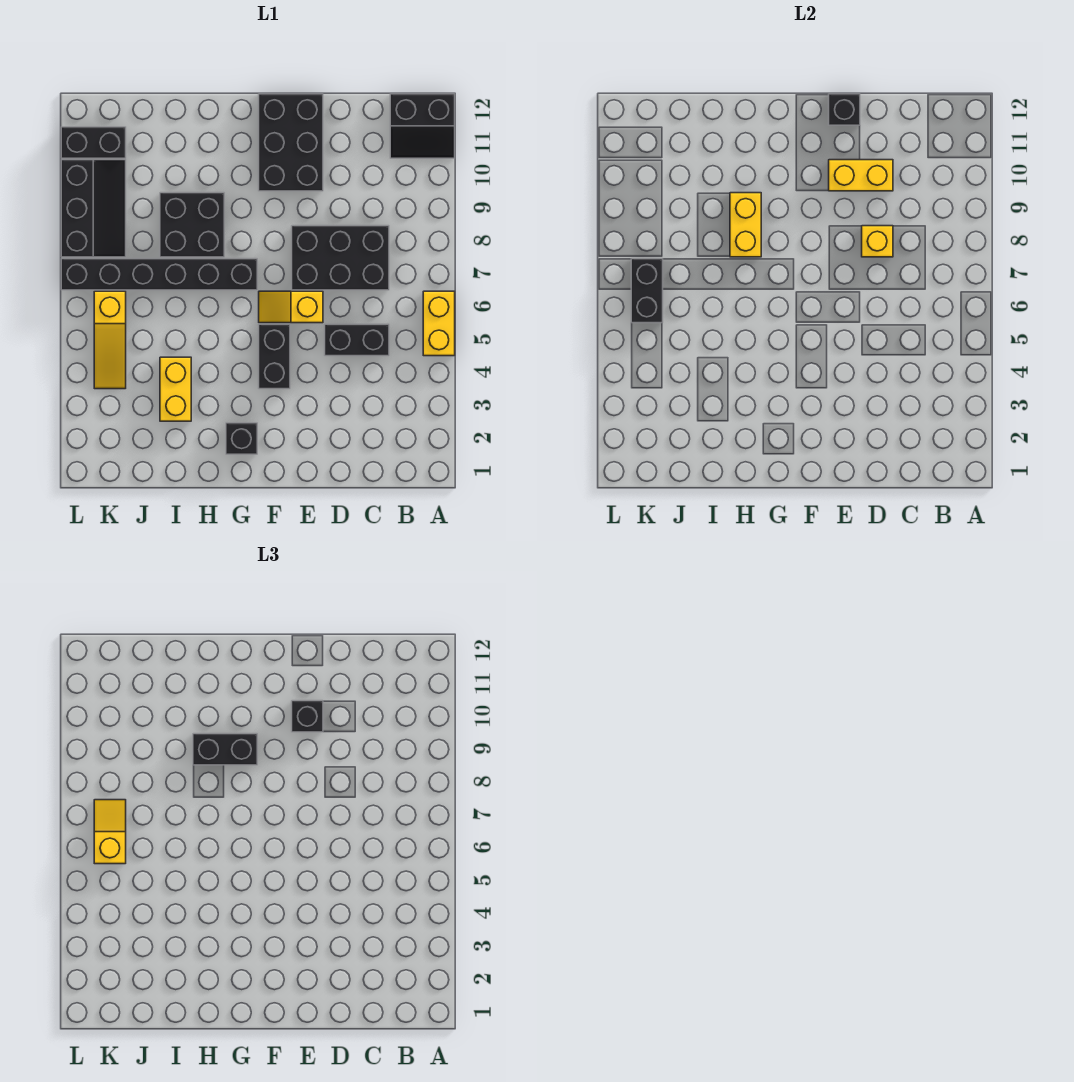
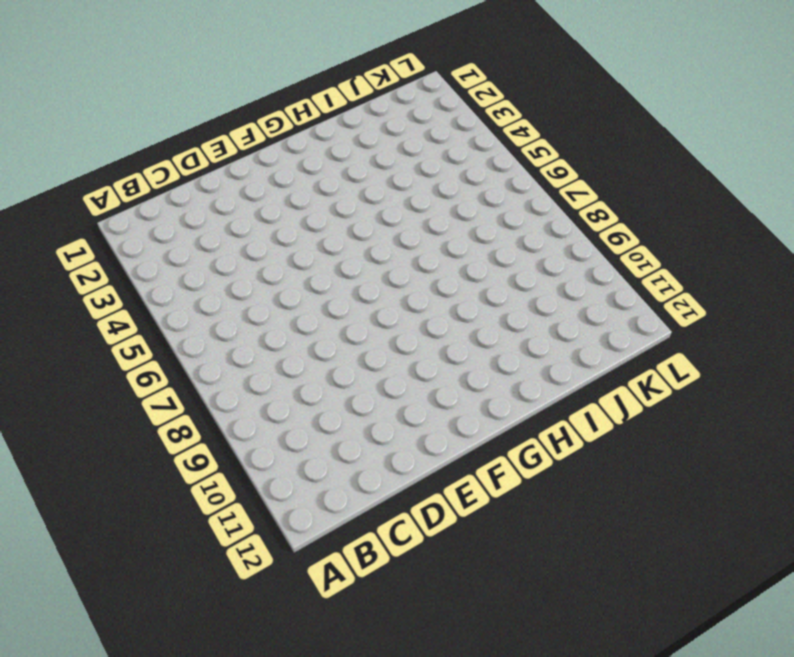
none -> yellow brick A5:A6 level 1
none -> black slope A11:B12 level 1 top 12
none -> black brick C5:D5 level 1

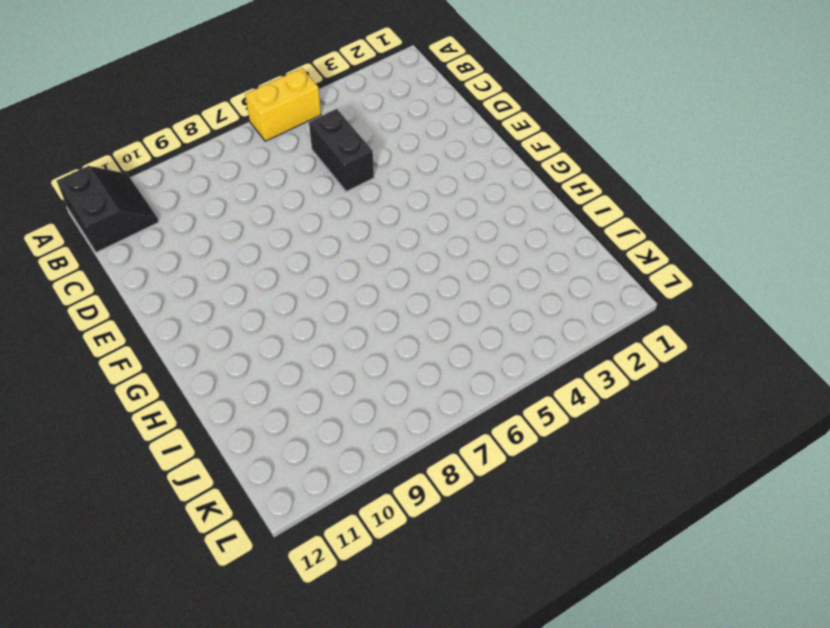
none -> black brick C7:E8 level 1
none -> yellow slope E6:F6 level 1 top E
none -> black brick E10:F12 level 1

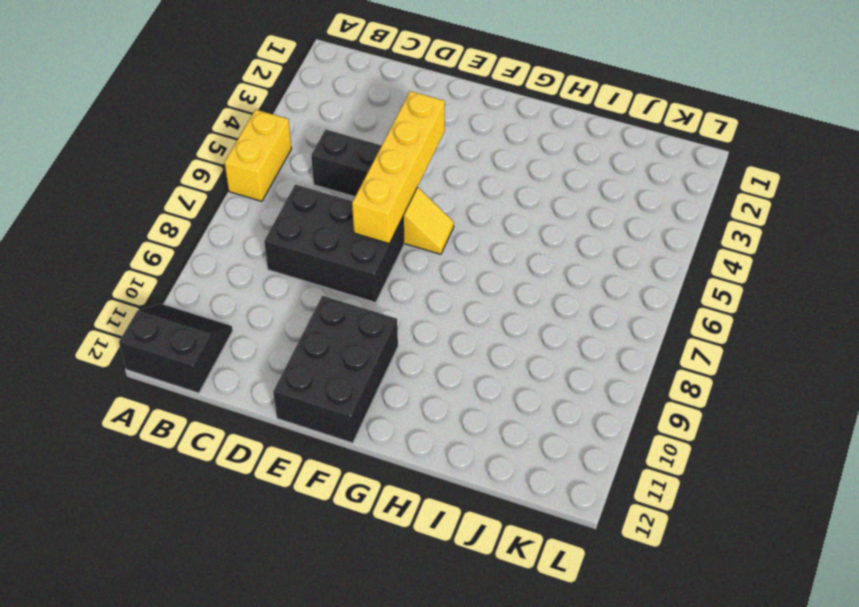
yellow brick E4:E7 level 2 -> none
none -> black brick F4:F5 level 1
none -> black brick G2 level 1
none -> black brick G7:L7 level 1

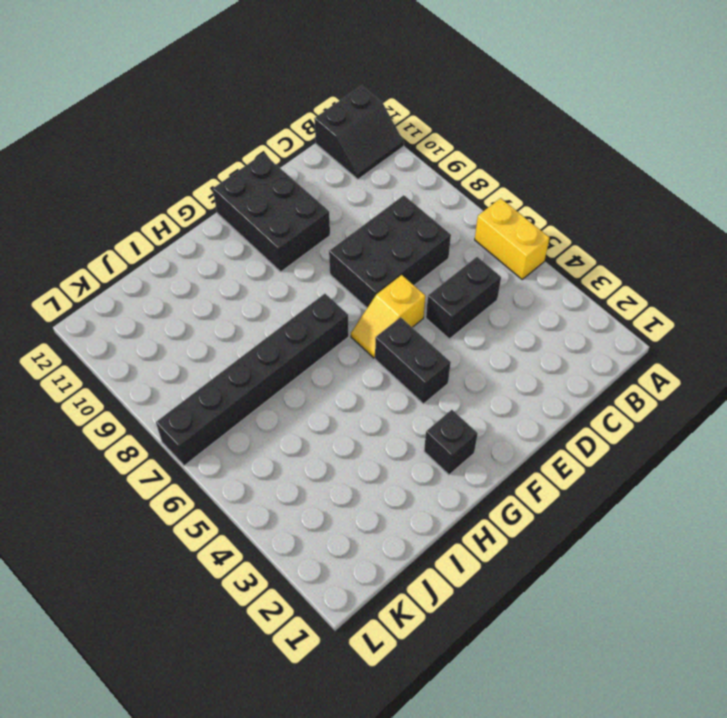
none -> black brick H8:I9 level 1
none -> yellow brick I3:I4 level 1
none -> yellow slope K4:K6 level 1 top 6

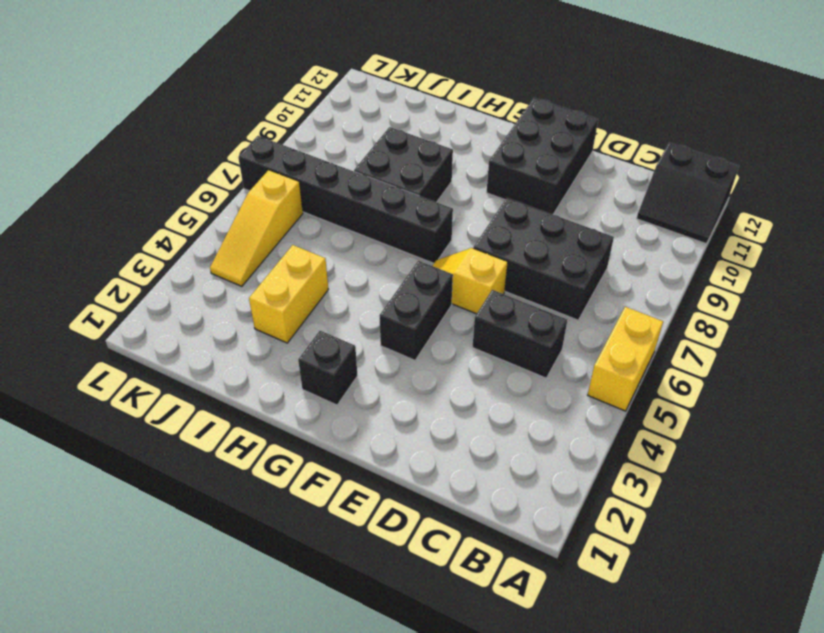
none -> black slope K8:L10 level 1 top L
none -> black brick K11:L11 level 1
none -> yellow brick D8 level 2

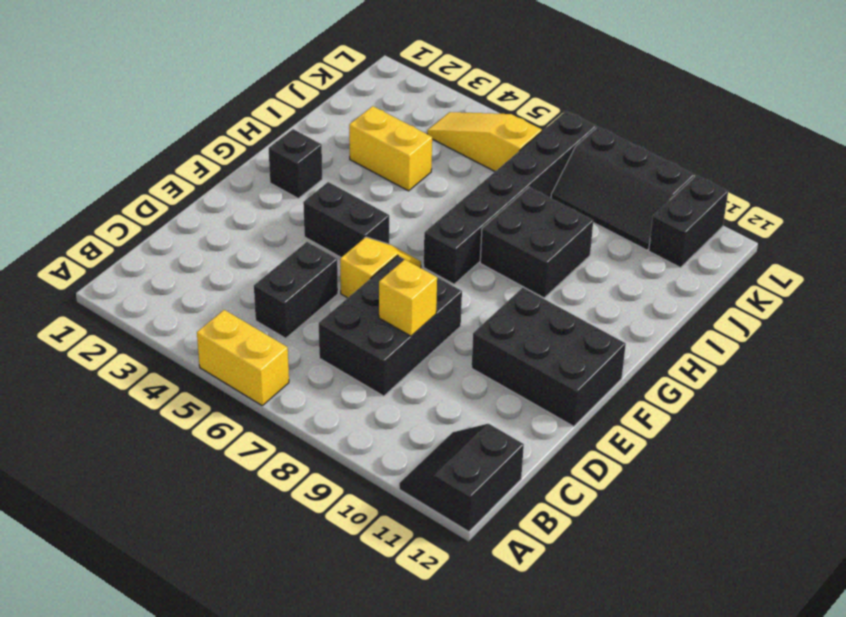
none -> yellow brick D10:E10 level 2
none -> black brick E12 level 2
none -> yellow brick H8:H9 level 2

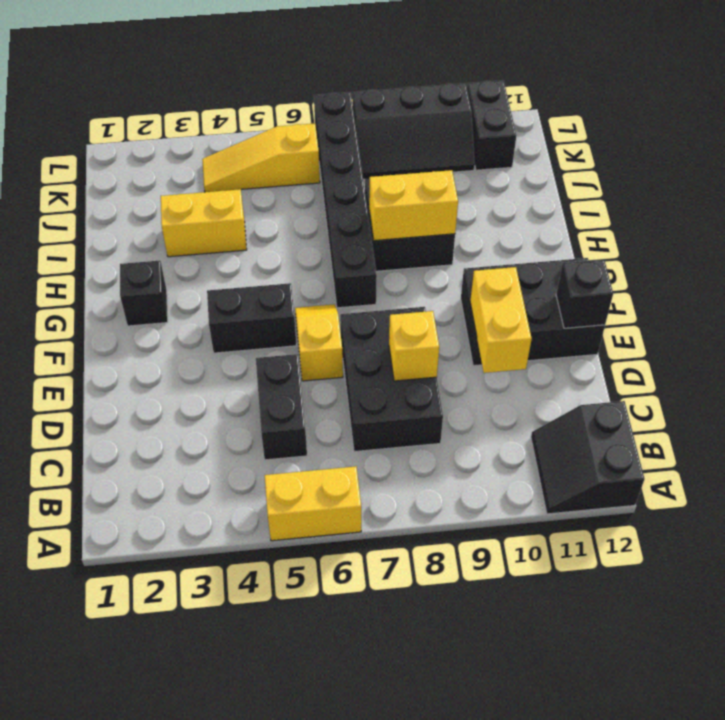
none -> black brick K6:K7 level 2
none -> black brick E10 level 3
none -> black brick G9:H9 level 3

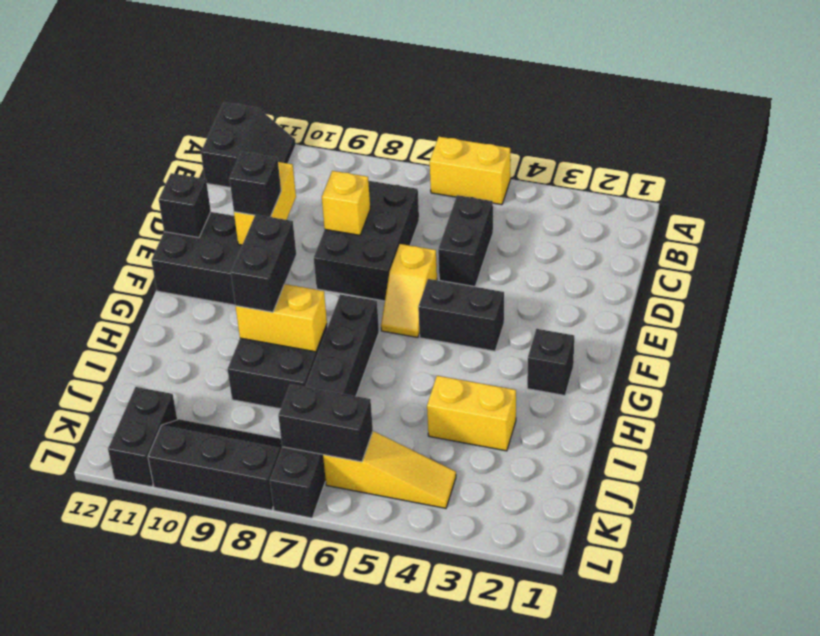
none -> yellow slope K6:K7 level 3 top 6

